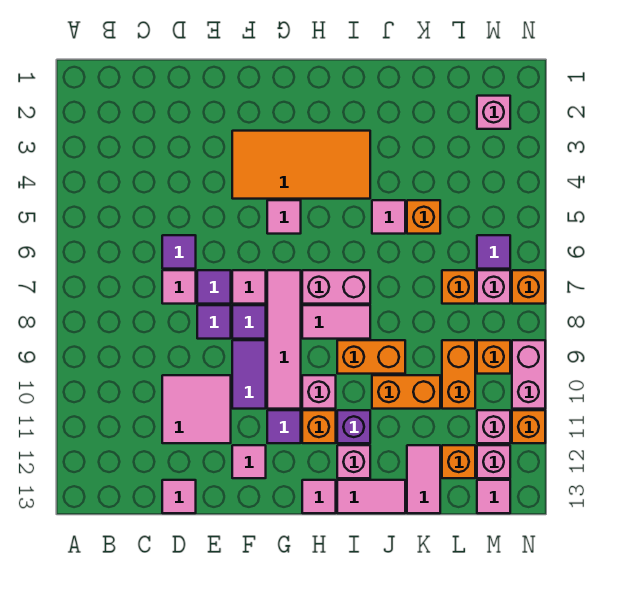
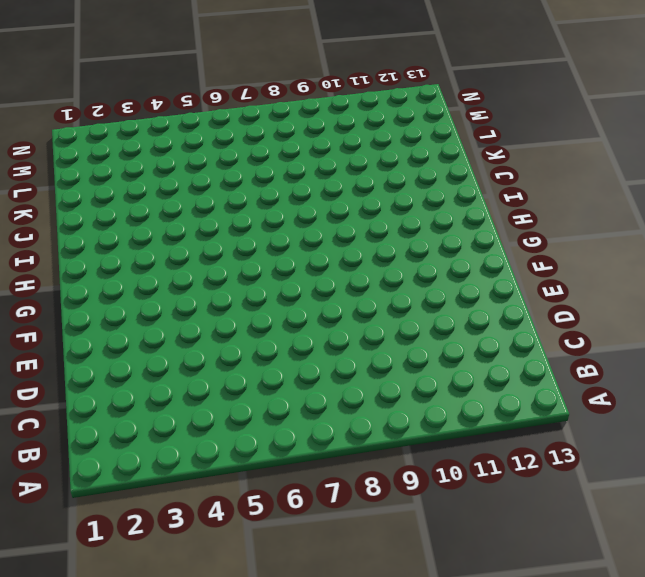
none -> purple tile D6 level 1
none -> pink tile D7 level 1
none -> pink tile D10:E11 level 1
none -> pink tile D13 level 1

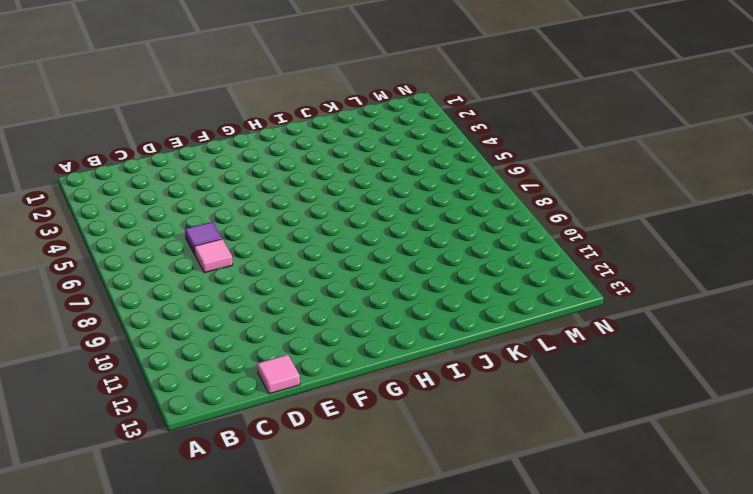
none -> pink tile D10:E11 level 1
none -> purple tile E7 level 1
none -> purple tile E8 level 1
none -> orange tile F3:I4 level 1

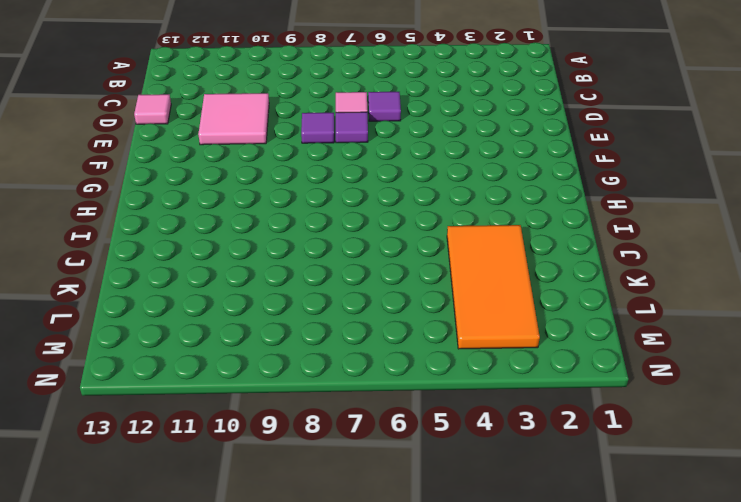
orange tile J3:M4 level 1 -> orange tile F3:I4 level 1
none -> pink tile F7 level 1
none -> purple tile F8 level 1
none -> purple tile F9:F10 level 1
none -> pink tile F12 level 1

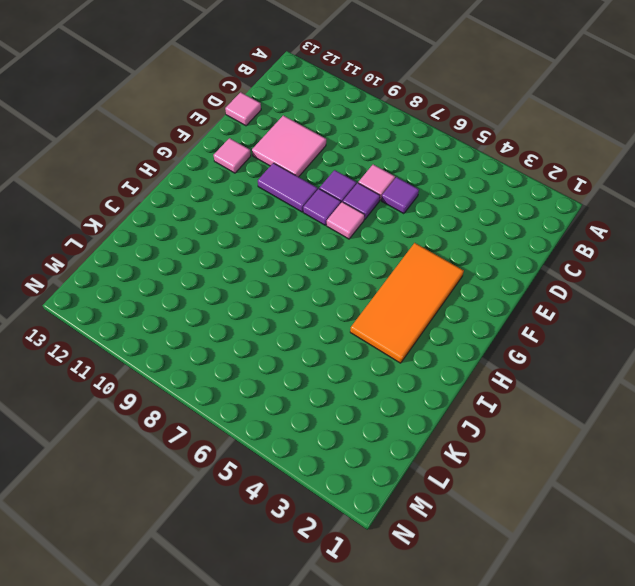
none -> pink tile G5 level 1
none -> pink tile G7:G10 level 1
none -> purple tile G11 level 1
none -> pink brick H7:I7 level 1

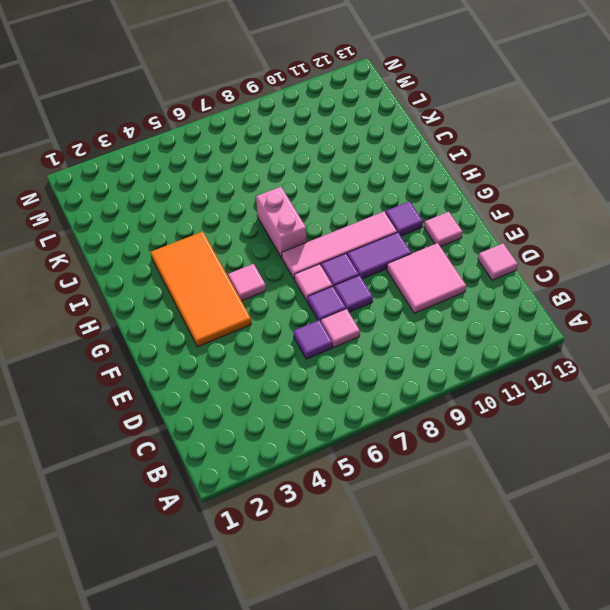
none -> pink tile H8:I8 level 1
none -> pink brick H10 level 1
none -> orange brick H11 level 1
none -> pink tile H13 level 1

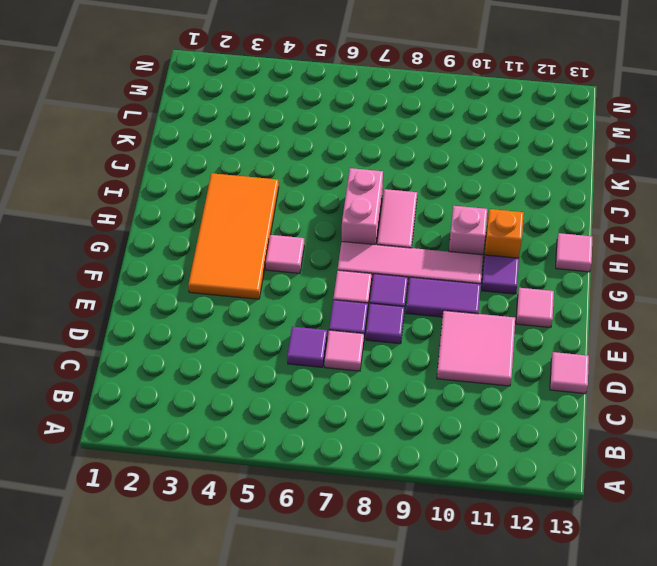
none -> orange brick I9:J9 level 1
none -> purple brick I11 level 1
none -> pink brick I12 level 1
none -> pink tile I13:J13 level 1

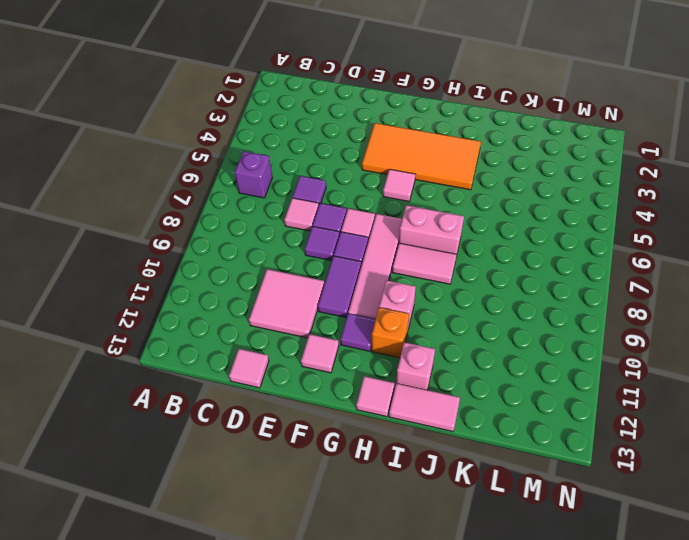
purple brick B6 level 1 -> purple brick I11 level 1
none -> orange brick I9:J9 level 1
none -> pink tile J5 level 1
none -> orange brick J10:K10 level 1
none -> orange brick K5 level 1

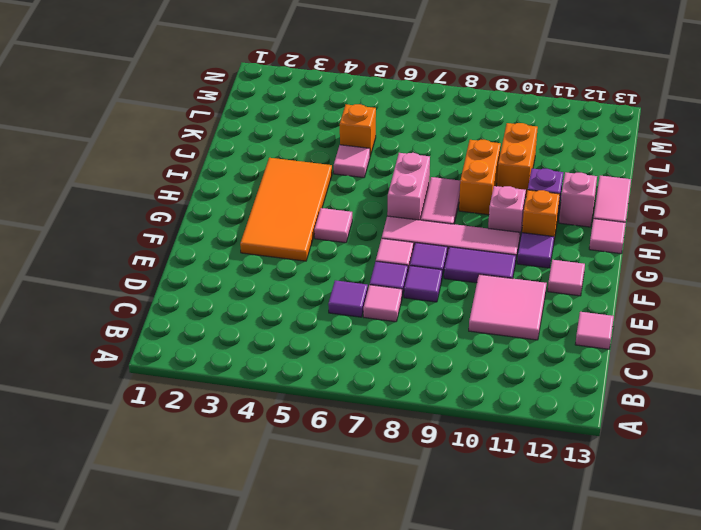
none -> pink tile K12:K13 level 1
none -> orange brick L7 level 1
none -> orange brick L9:L10 level 1
none -> orange brick L12 level 1

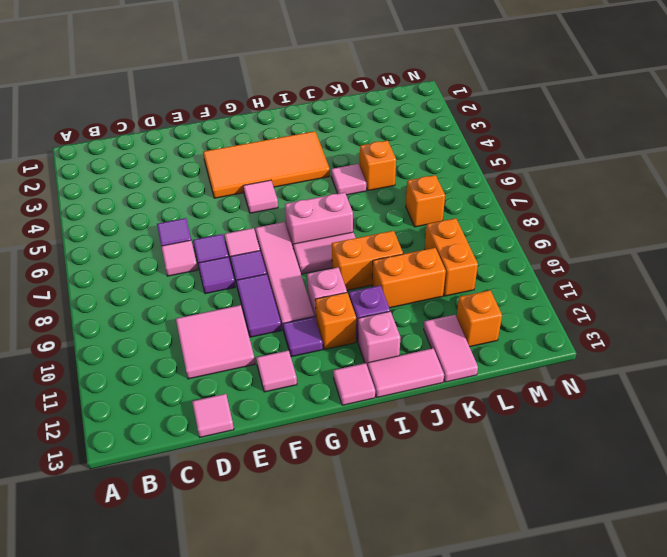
none -> pink brick M2 level 1
none -> purple tile M6 level 1
none -> pink brick M7 level 1
none -> orange brick M9 level 1

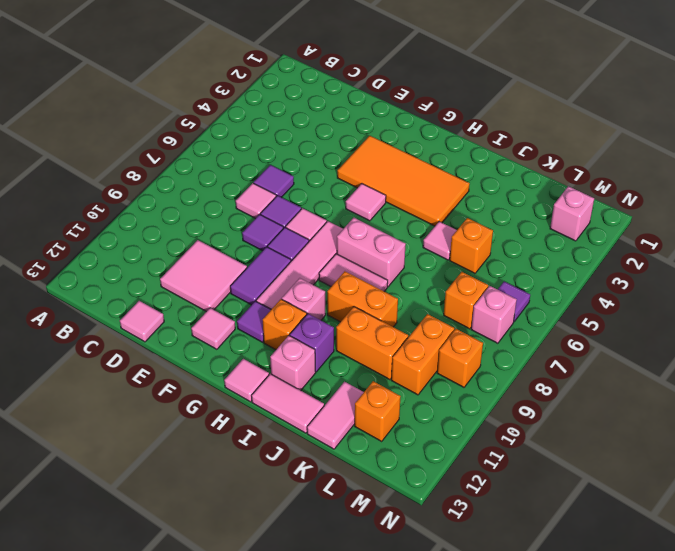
none -> pink brick M11 level 1
none -> pink brick M12 level 1
none -> pink tile M13 level 1
none -> orange brick N7 level 1

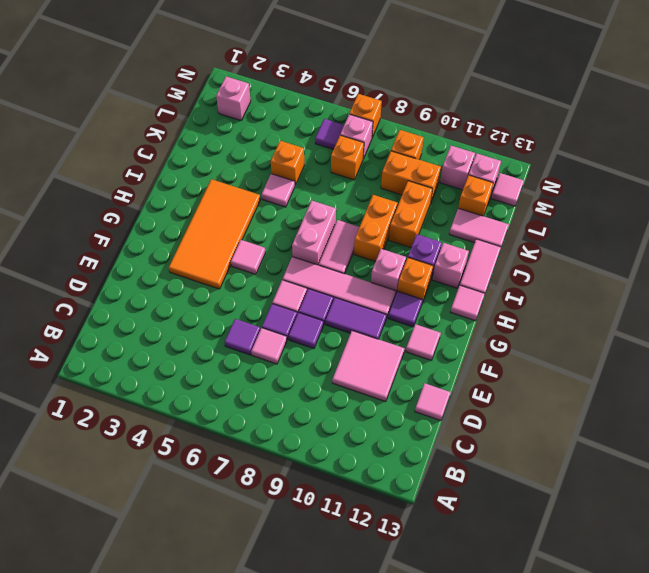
none -> pink brick N9:N10 level 1
none -> orange brick N11 level 1

